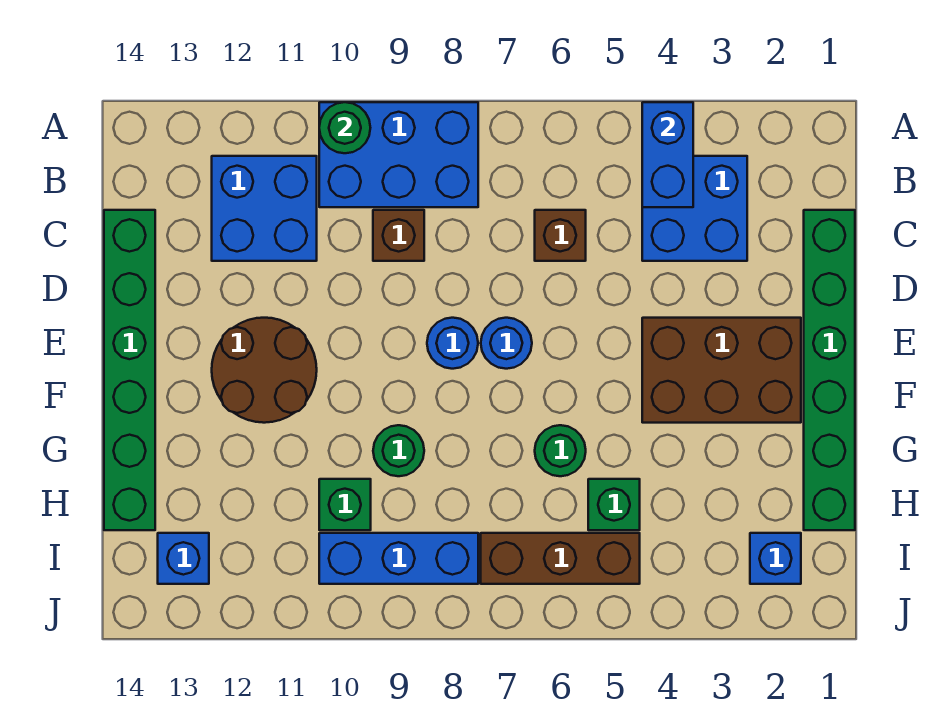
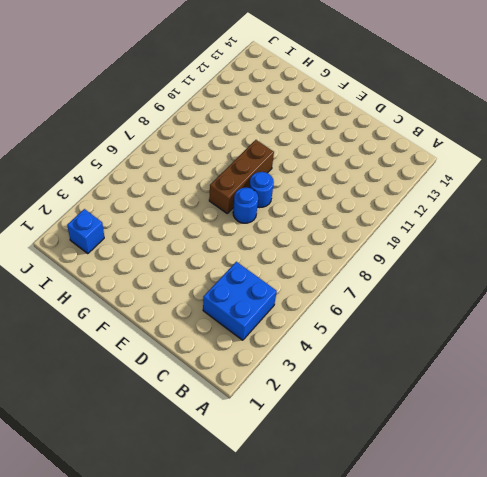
brown brick F7:F9 level 1 -> brown brick I5:I7 level 1
none -> blue brick A8:B10 level 1
none -> blue brick B11:C12 level 1
none -> green brick C1:H1 level 1

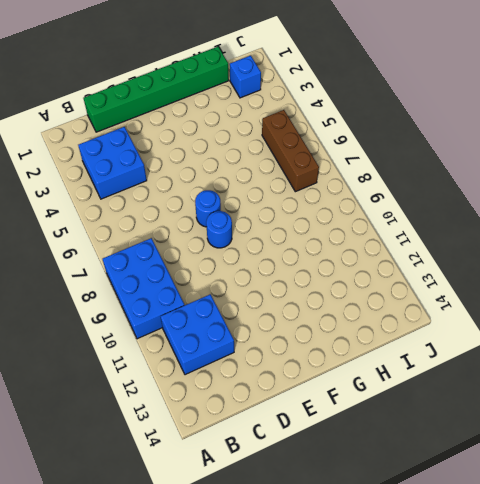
none -> brown brick C6 level 1
none -> brown brick C9 level 1
none -> green brick C14:H14 level 1

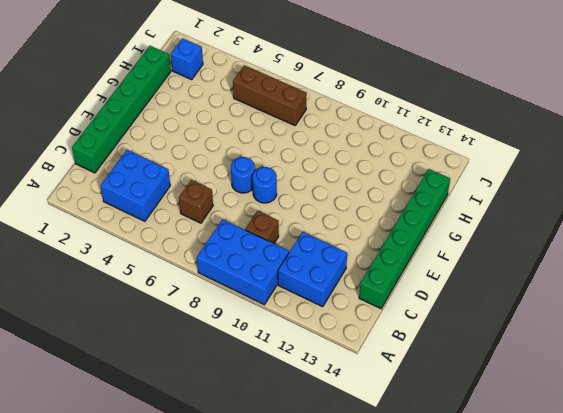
none -> brown brick E2:F4 level 1
none -> brown round brick E11:F12 level 1
none -> green round brick G6 level 1

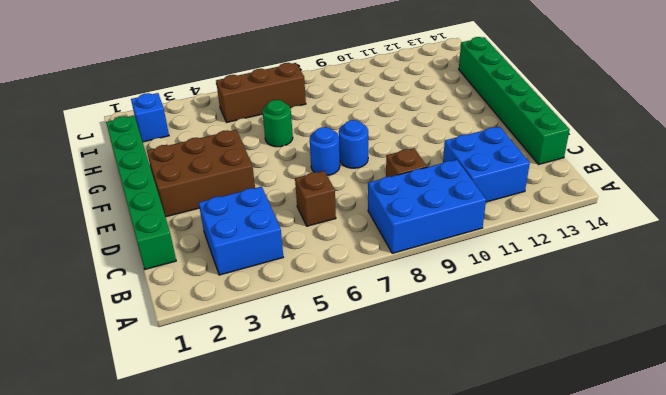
none -> brown round brick E11:F12 level 1
none -> green round brick G9 level 1
none -> green brick H5 level 1

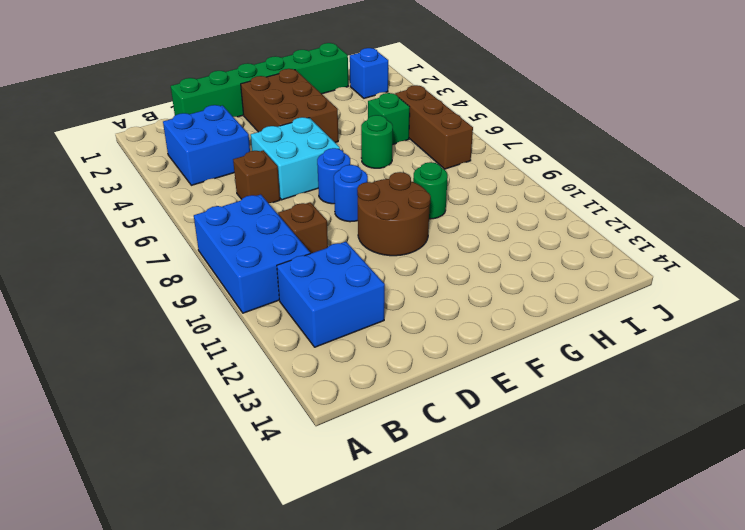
cyan brick D5:E6 level 1 -> none
brown round brick E9:F10 level 1 -> brown round brick E11:F12 level 1
none -> green brick C14:H14 level 1
none -> green brick H10 level 1
none -> blue brick I8:I10 level 1

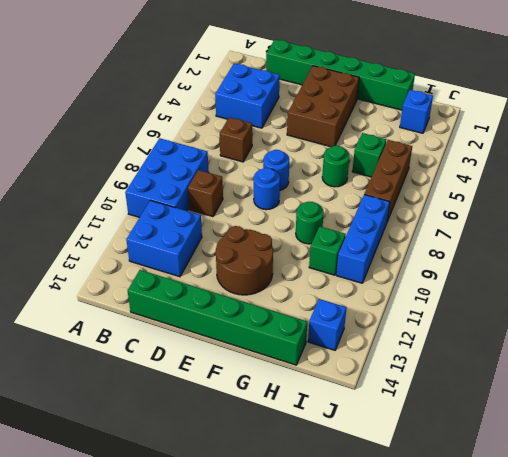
none -> blue brick A4:B4 level 2
none -> green round brick A10 level 2

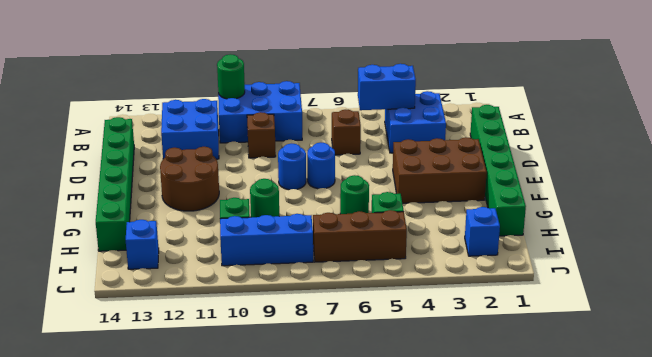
blue brick B4:B5 level 2 -> blue brick A4:B4 level 2

